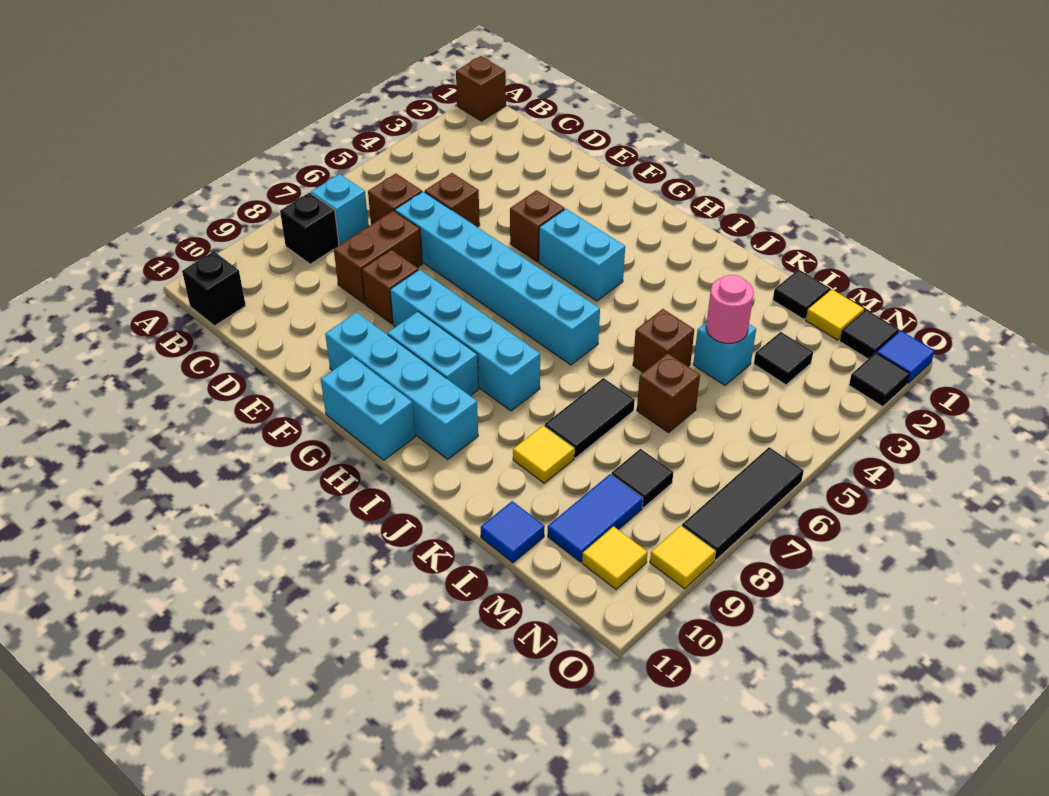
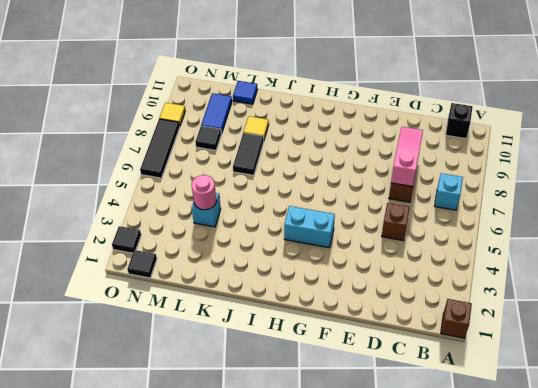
pink slope D7:D9 level 2 top 7 -> none
none -> black brick B8 level 1
none -> brown brick C6 level 1
none -> cyan brick D6:I6 level 1
none -> brown brick E8 level 1

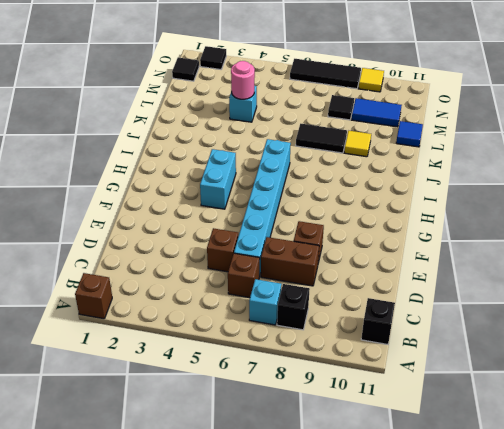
none -> brown brick F4 level 1
none -> cyan brick F8:I8 level 1
none -> cyan brick F10:I10 level 1
none -> cyan brick G9:H9 level 1

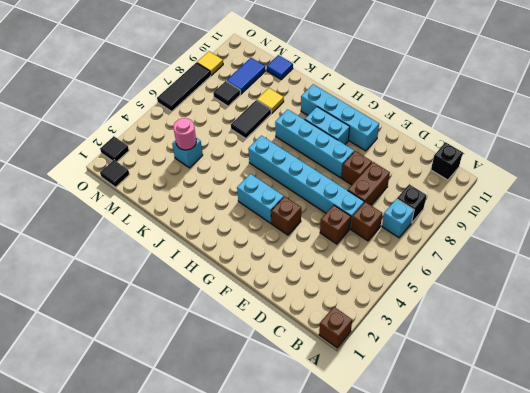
none -> cyan brick G11:H11 level 1
none -> brown brick K5 level 1
none -> black tile L1 level 1
none -> brown brick L6 level 1

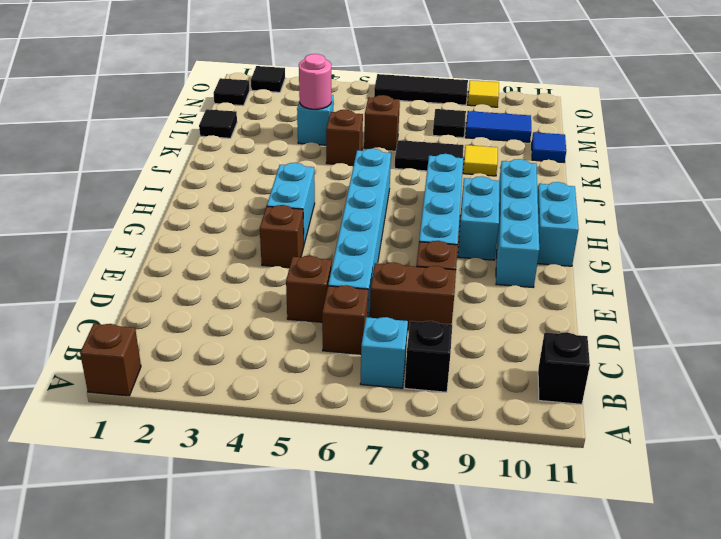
none -> yellow tile M1 level 1
none -> black tile M3 level 1
none -> yellow tile N10 level 1
none -> blue tile O1 level 1

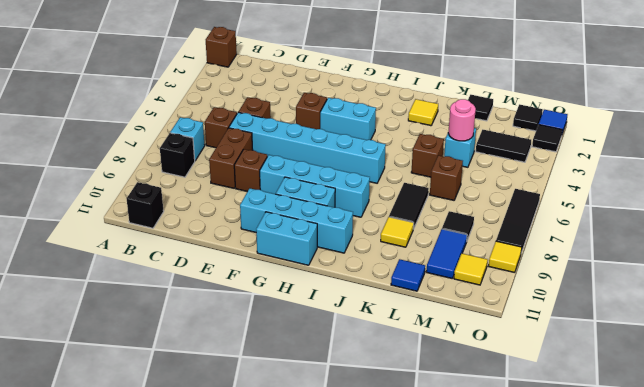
yellow tile J2 level 1 -> yellow tile M1 level 1
black tile M3:N3 level 1 -> black tile M3 level 1

